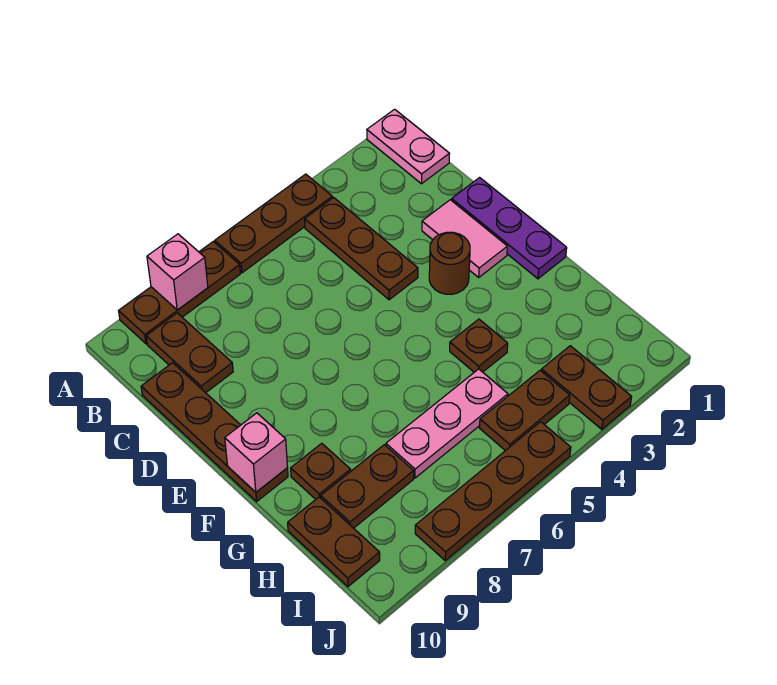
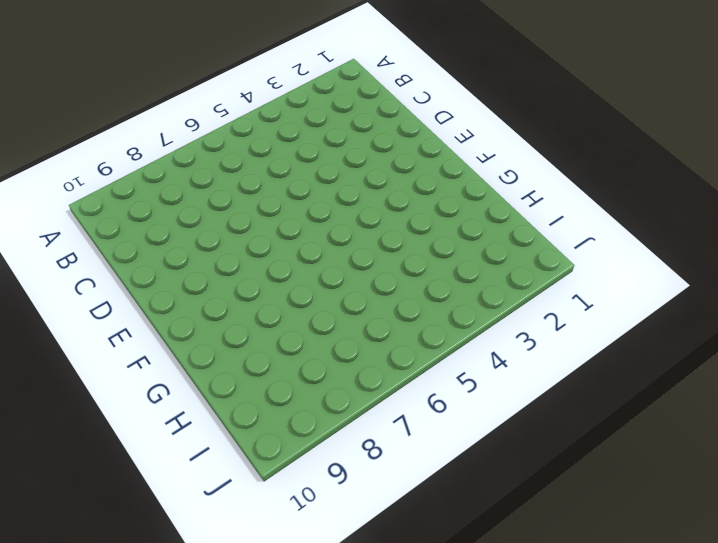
none -> pink plate A1:B1 level 1
none -> brown plate A4:A6 level 1
none -> brown plate A7:A9 level 1

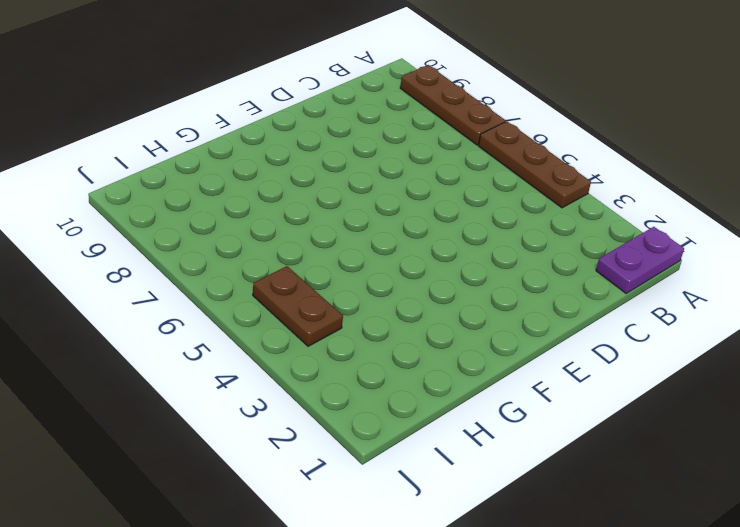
purple plate A1:B1 level 1 -> pink plate A1:B1 level 1
none -> brown plate B4:D4 level 1
none -> brown plate B9:C9 level 1
none -> brown plate C10:F10 level 1

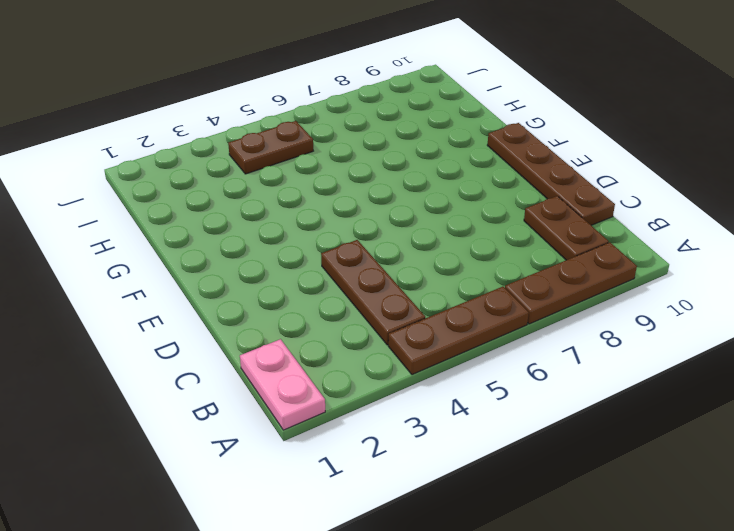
none -> purple plate D1:F1 level 1
none -> pink tile D2:E2 level 1
none -> brown round brick E3 level 1

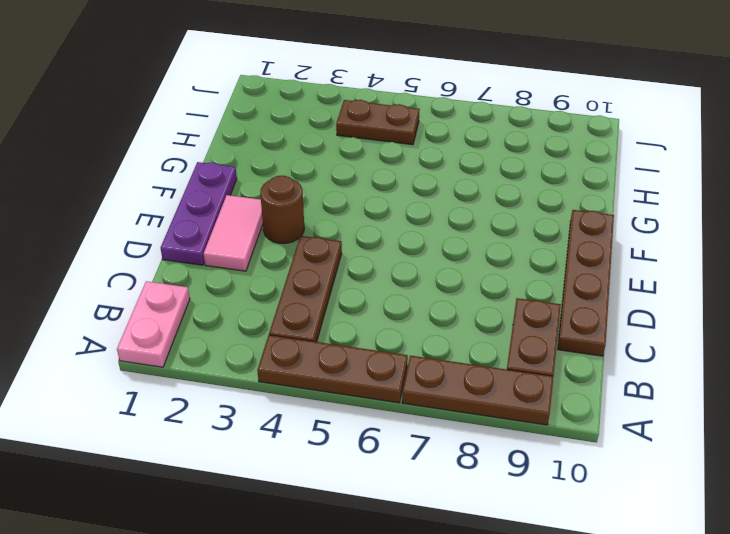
none -> brown plate G4 level 1
none -> brown plate G9 level 1
none -> pink plate H5:H7 level 1

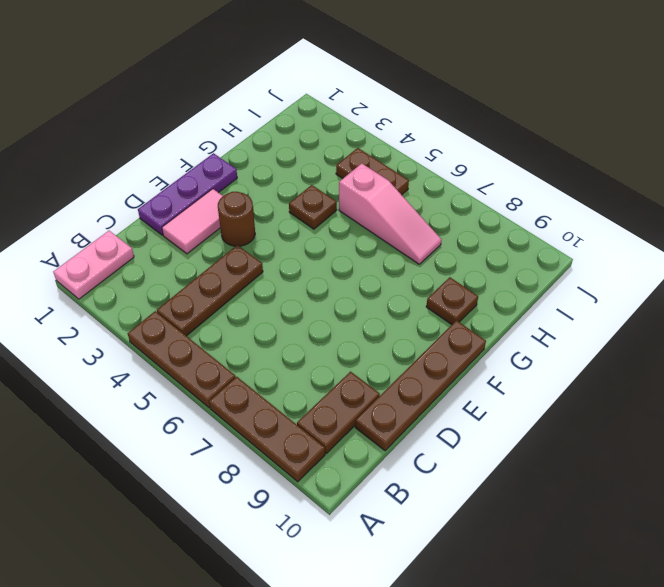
pink slope H5:H7 level 1 top 5 -> pink plate H5:H7 level 1
none -> brown plate H8:H9 level 1
none -> brown plate H10:I10 level 1
none -> brown plate I3:J3 level 1

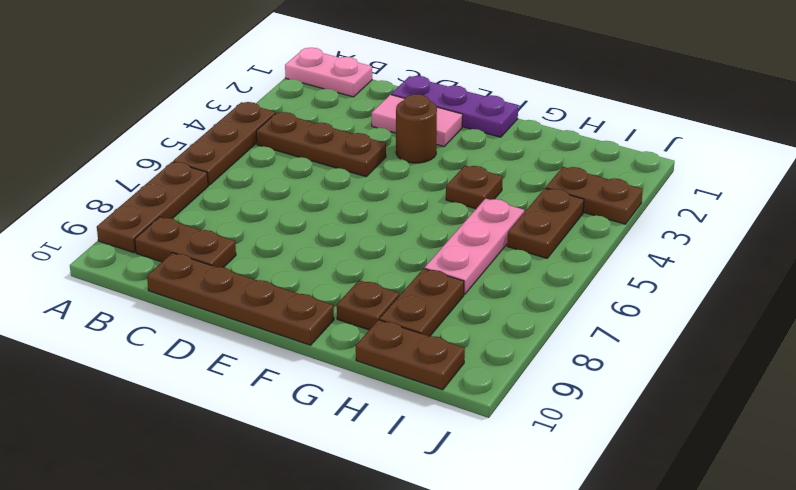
none -> brown plate J5:J8 level 1
none -> pink brick A8 level 2
none -> pink brick F10 level 2

